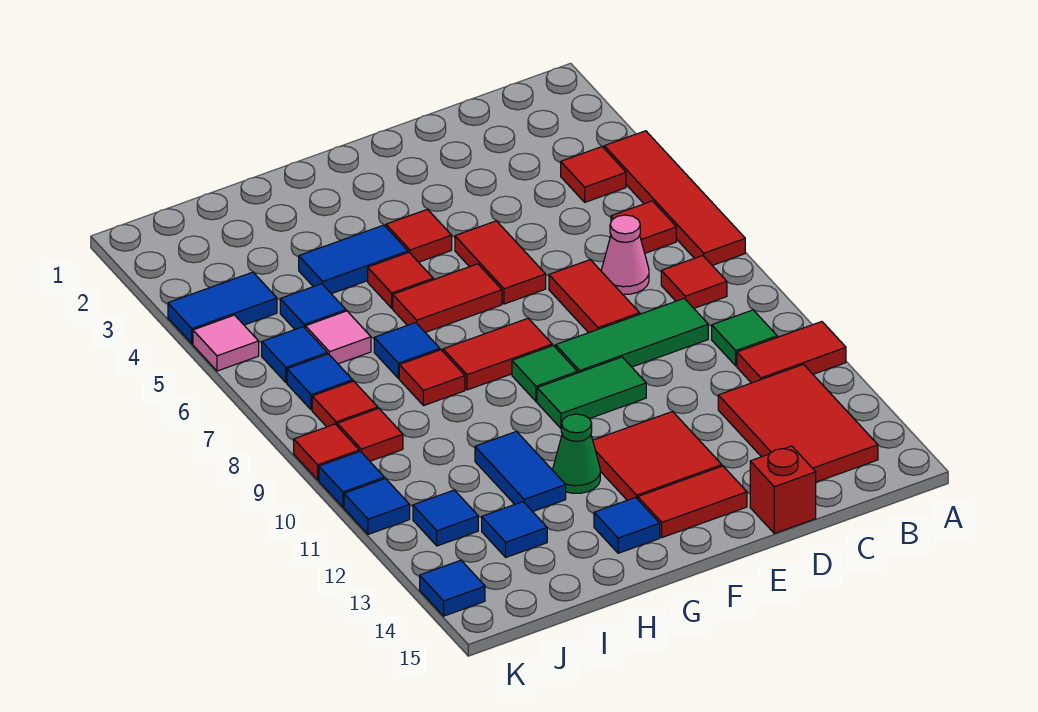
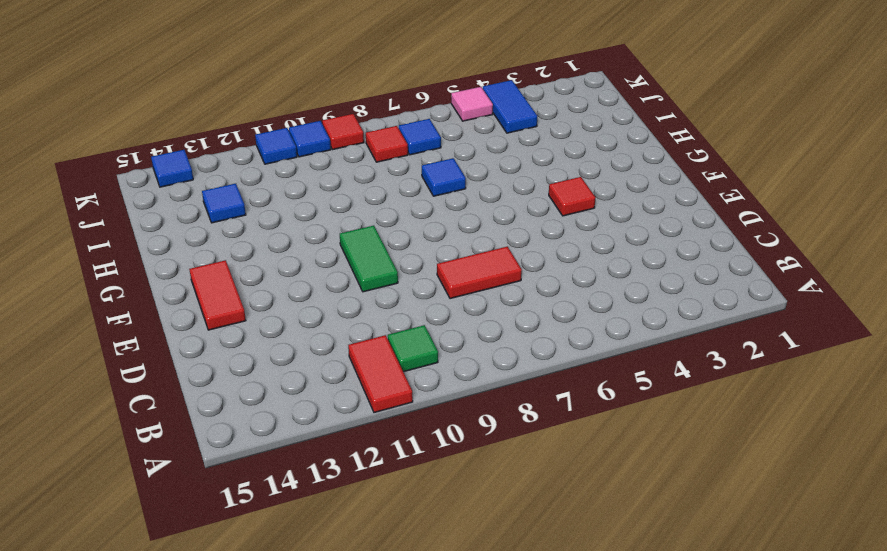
none -> red tile A4:A7 level 1
none -> red tile B4 level 1
none -> red tile B6 level 1
none -> red tile B8 level 1

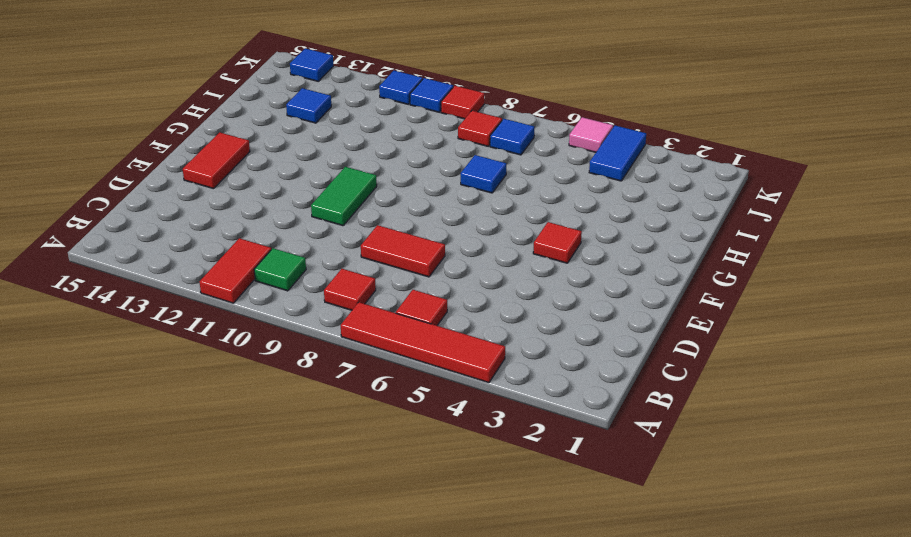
none -> red tile B4 level 1
none -> red tile B12:C14 level 1
none -> pink cone C7 level 1
none -> green tile C9:E9 level 1

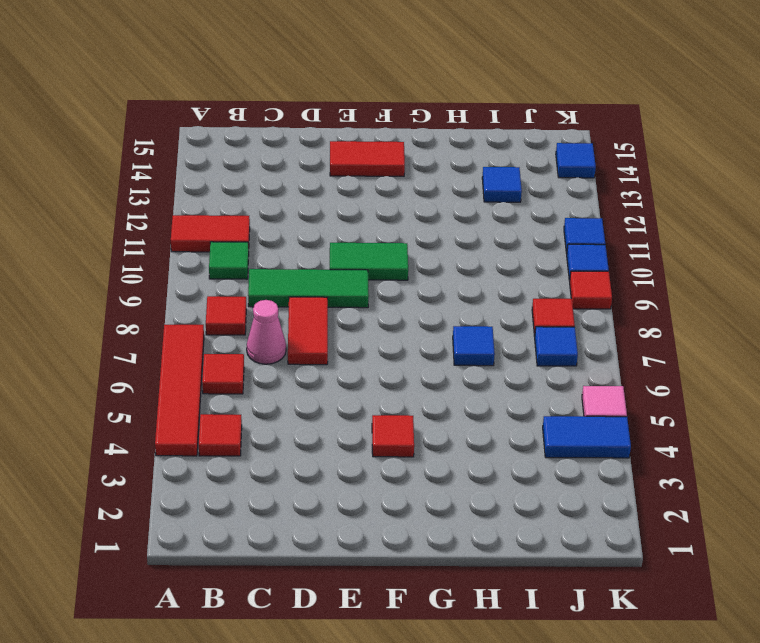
none -> red tile B12:C14 level 1
none -> red brick D15 level 1
none -> red tile E5:E6 level 1
none -> red tile E12:F13 level 1

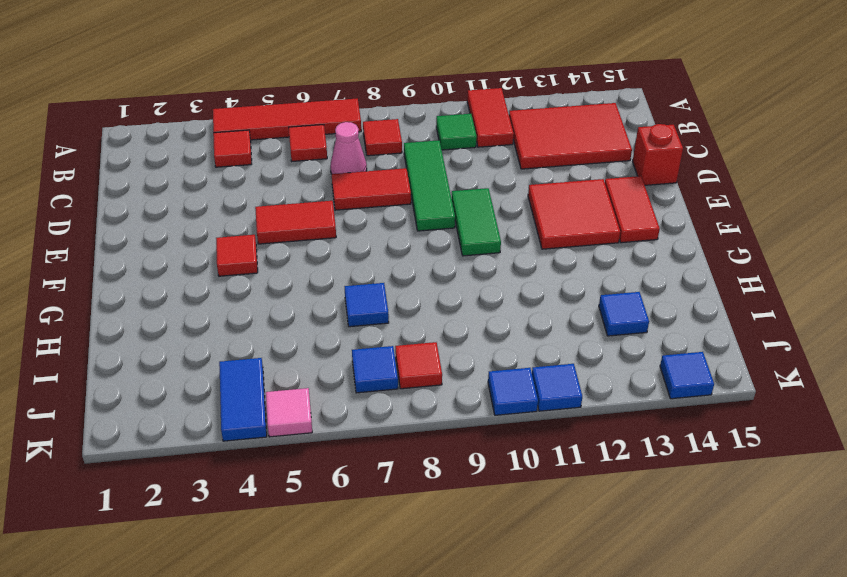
none -> red tile F6:G6 level 1
none -> red tile F8:G8 level 1
none -> green tile F9 level 1
none -> blue tile G4:H4 level 1

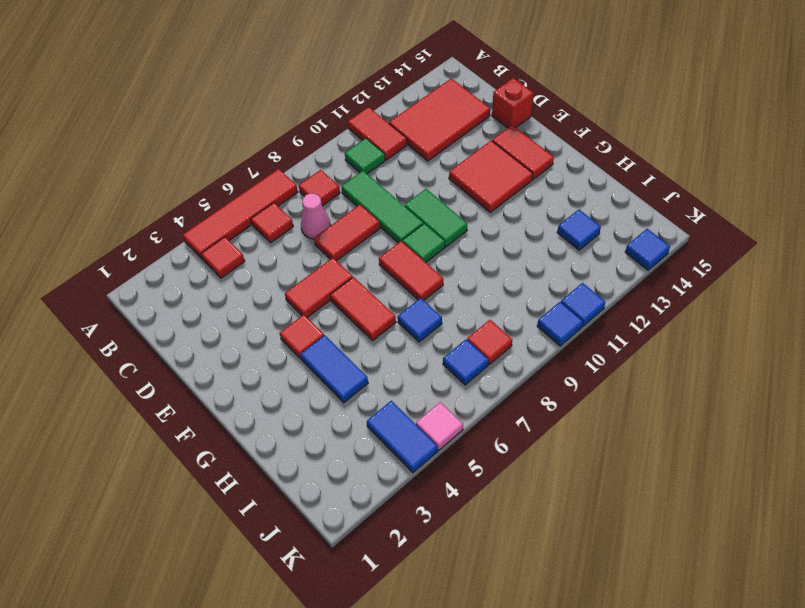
none -> red tile G5 level 1
none -> green cone G12 level 1
none -> blue tile G14 level 1
none -> red tile H8 level 1

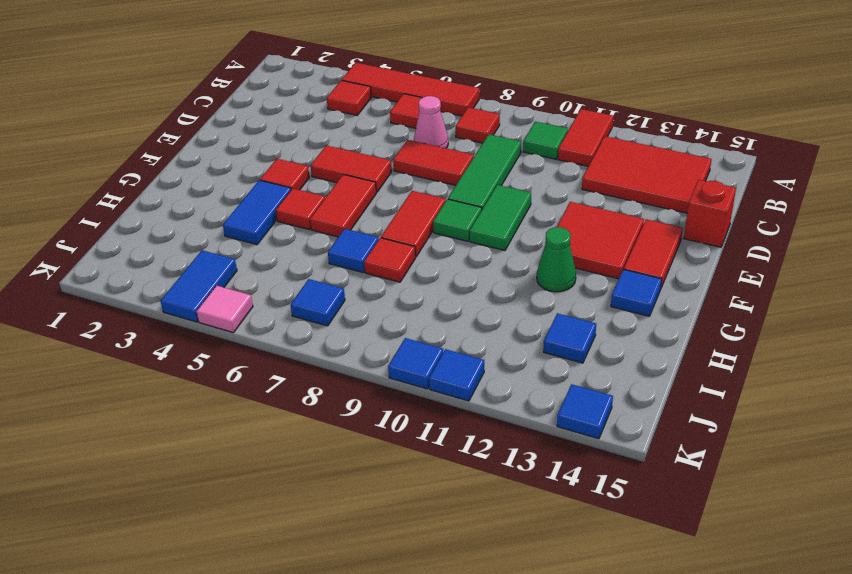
none -> blue tile H11:H12 level 1
none -> blue tile I5 level 1
none -> pink tile I6 level 1
none -> blue tile J6 level 1

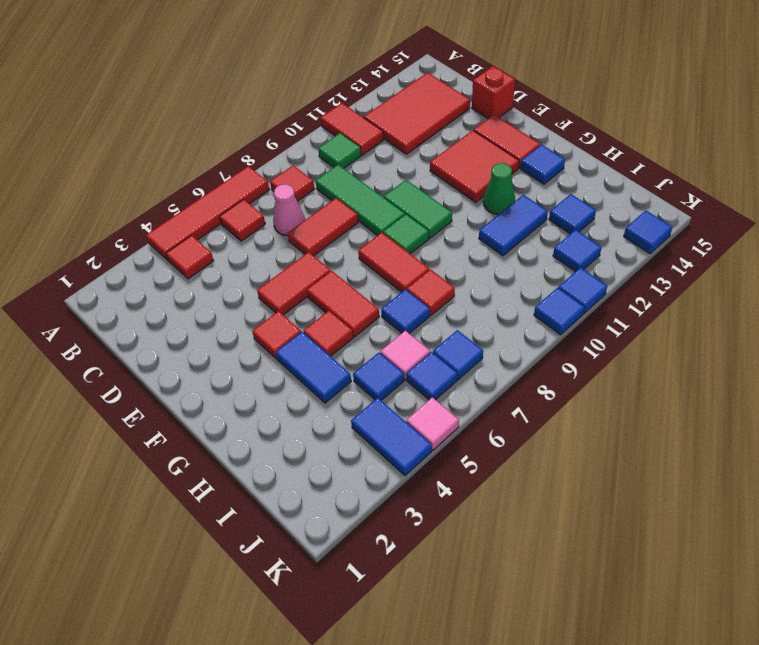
none -> red tile J8 level 1
none -> red tile J9 level 1
none -> red tile K9 level 1

